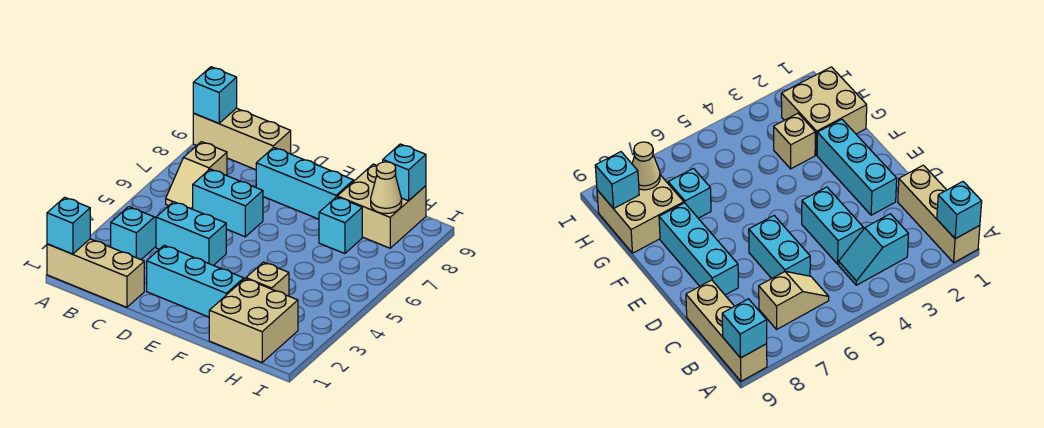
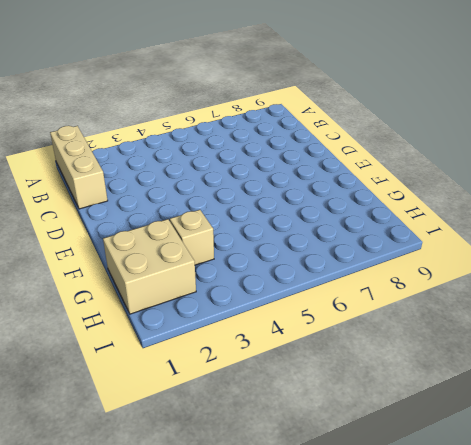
none -> tan brick A9:C9 level 1
none -> cyan slope B3:B4 level 1 top 3
none -> tan slope B6:B7 level 1 top 7

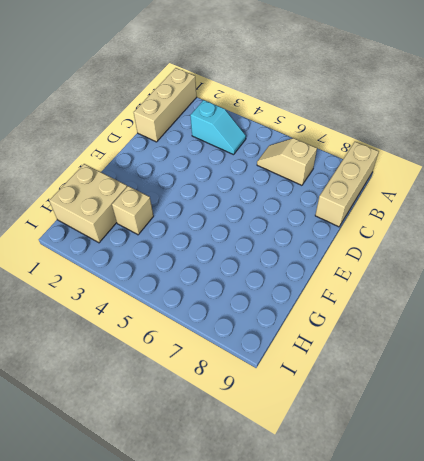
none -> cyan brick C4:D4 level 1
none -> cyan brick C6:D6 level 1
none -> cyan brick D2:F2 level 1

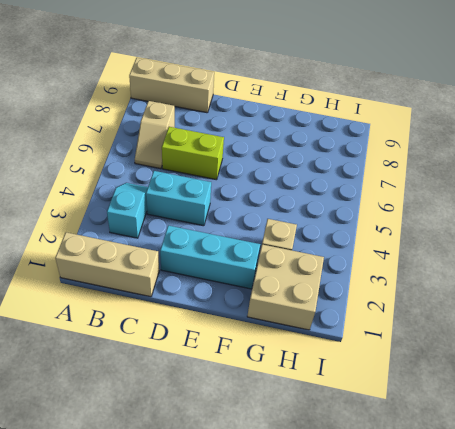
lime brick C6:D6 level 1 -> cyan brick C6:D6 level 1
none -> cyan brick D8:F8 level 1
none -> cyan brick G7 level 1
none -> tan brick G8:H9 level 1

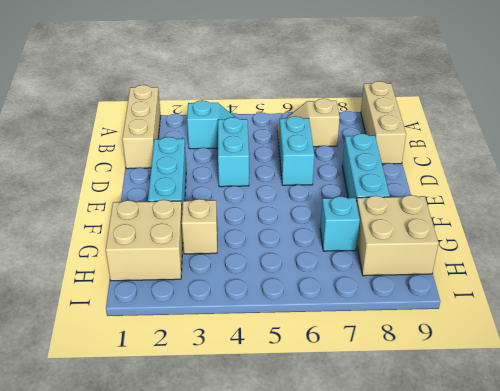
none -> cyan brick A1 level 2
none -> cyan brick A9 level 2
none -> tan cone H8 level 2

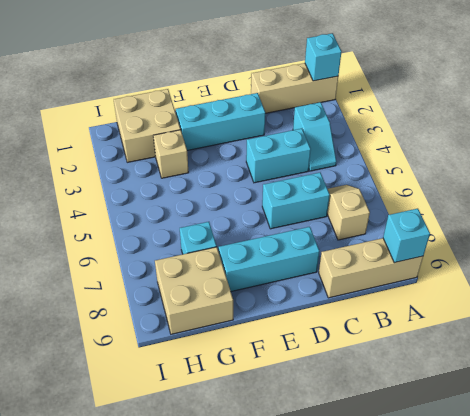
none -> tan cone H8 level 2
none -> cyan brick H9 level 2

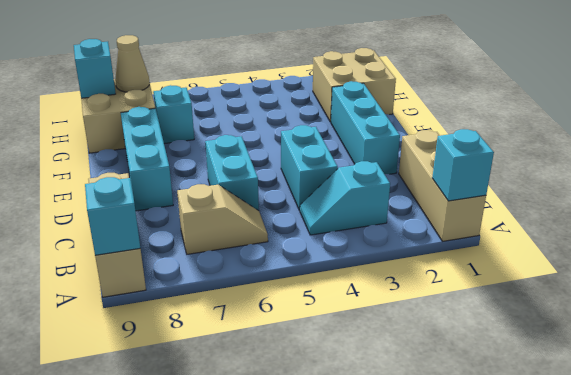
none -> tan brick G3 level 1

